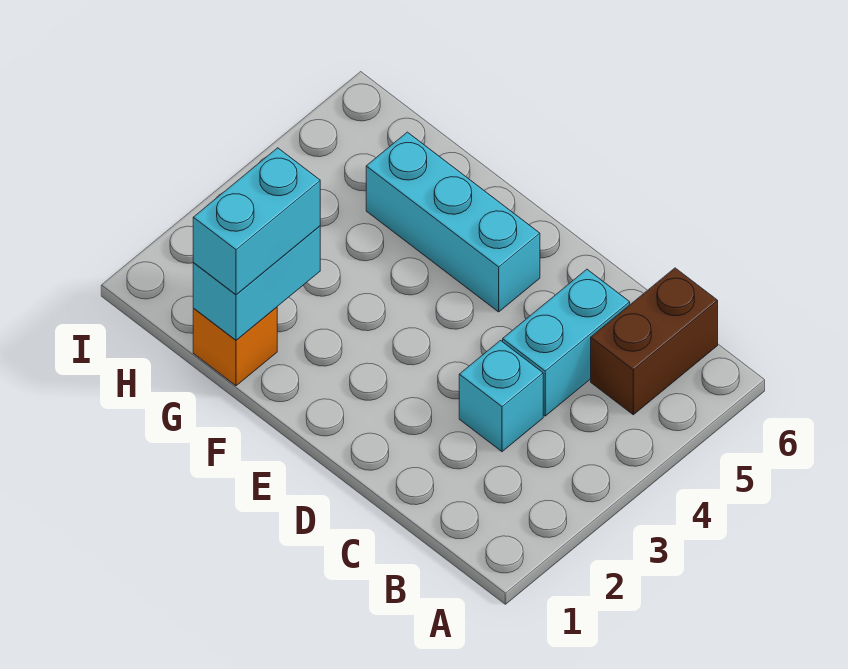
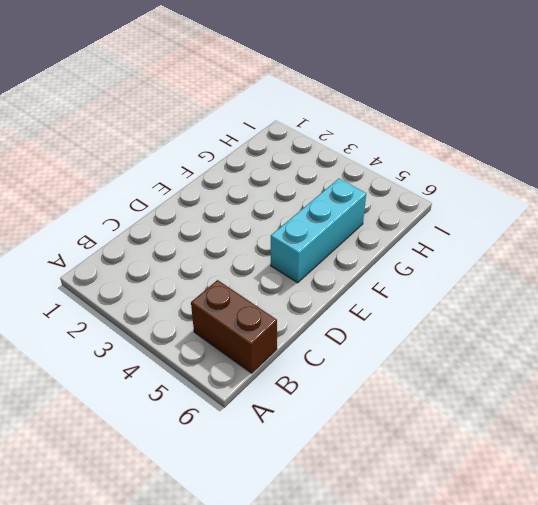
none -> cyan brick C3 level 1
none -> cyan brick C4:C5 level 1

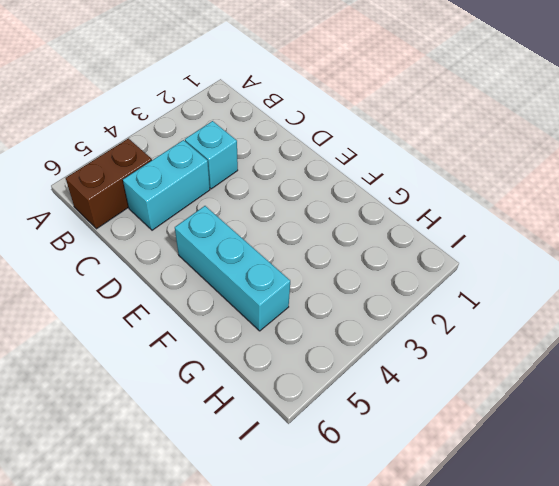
none -> orange brick G1 level 1
none -> cyan brick G1:G2 level 2

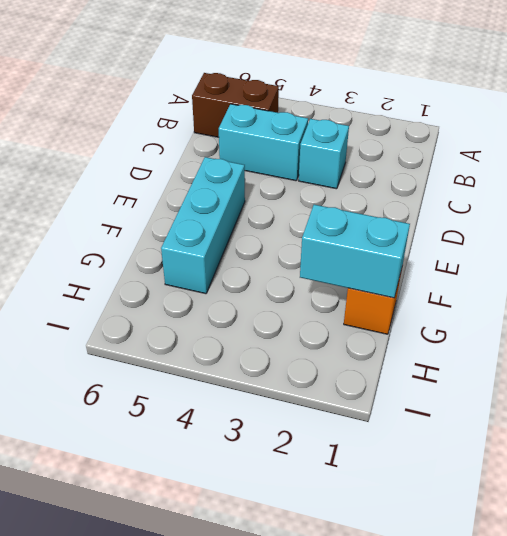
none -> cyan brick G1:G2 level 3

